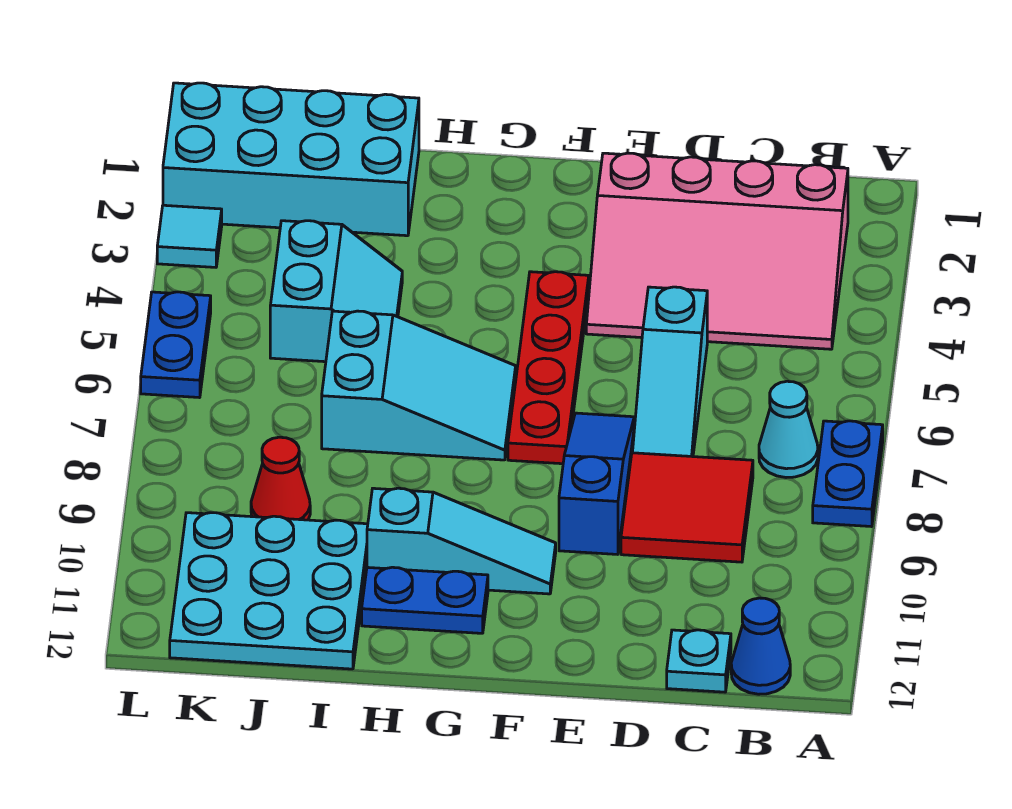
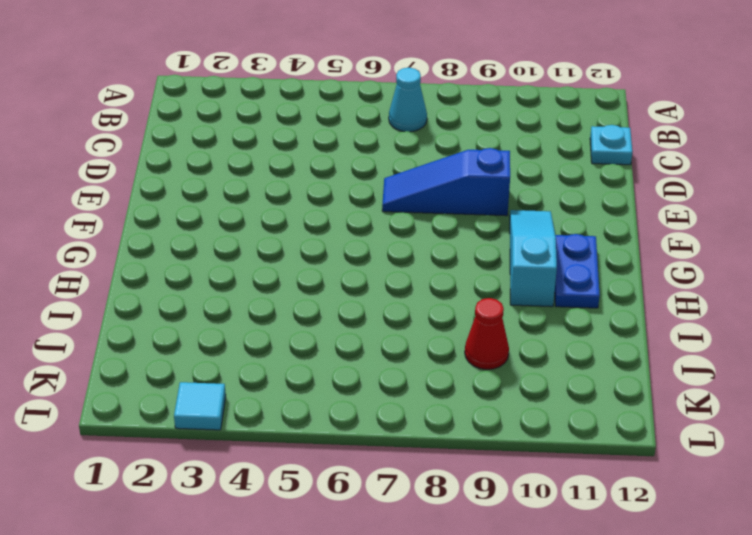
none -> blue plate A7:A8 level 1
none -> pink slope B2:E4 level 1 top 2
none -> blue cone B12 level 1

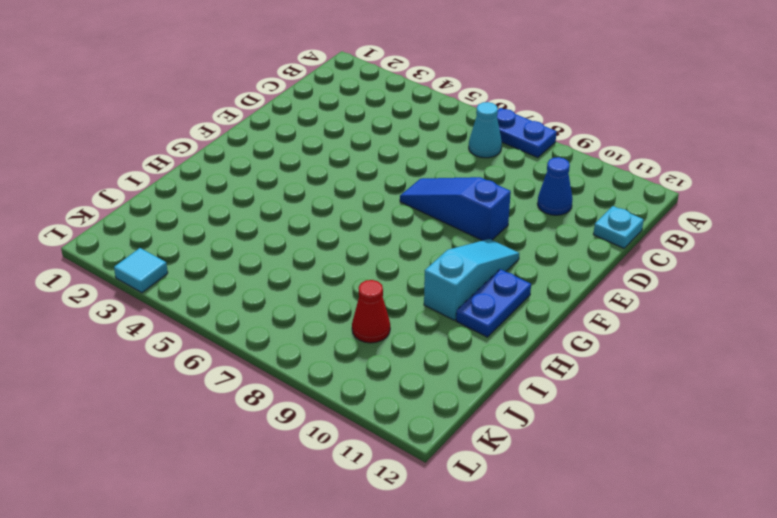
blue cone C10 level 1 -> blue cone B12 level 1
none -> pink slope B2:E4 level 1 top 2
none -> red tile C8:D9 level 1
none -> cyan slope D5:D7 level 1 top 5

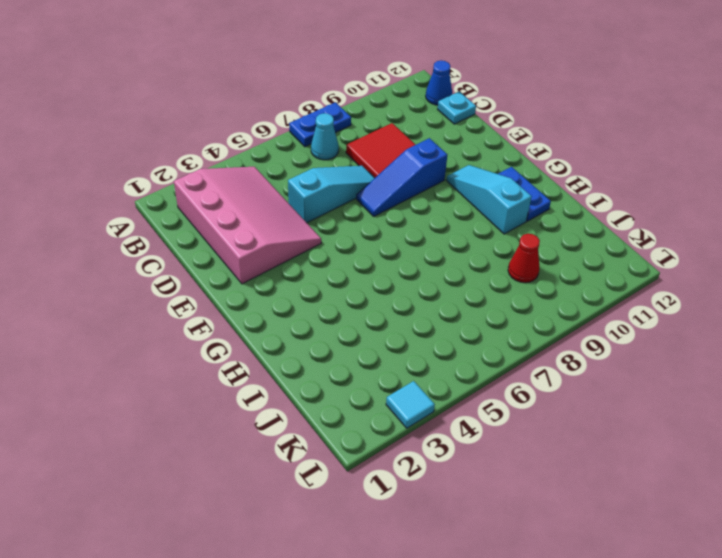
none -> red plate F4:F7 level 1
none -> cyan slope G6:I7 level 1 top I
none -> cyan brick I1:L2 level 1

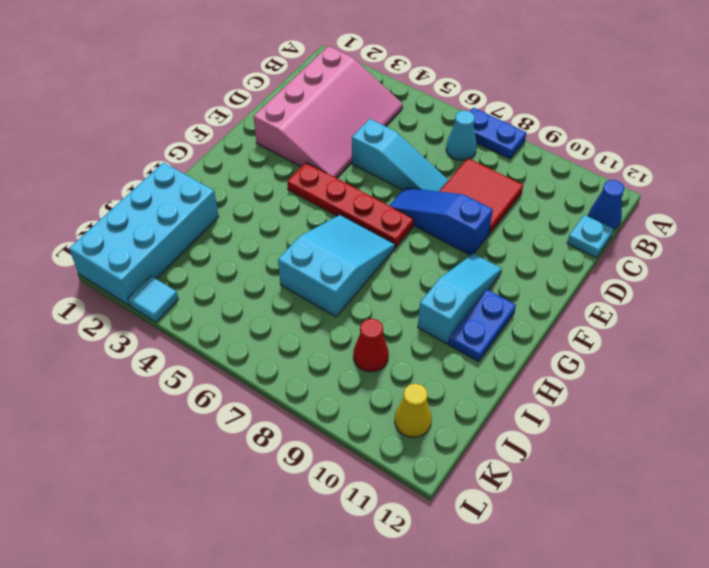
yellow cone K11 level 1 -> cyan plate I10:K12 level 1
none -> cyan slope I4:J5 level 1 top J
none -> blue plate L5:L6 level 1

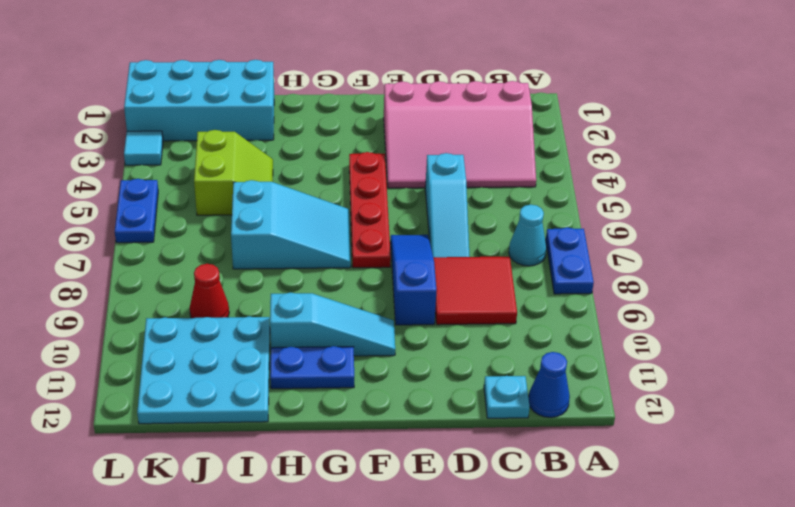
lime slope I4:J5 level 1 top J -> cyan slope I4:J5 level 1 top J

